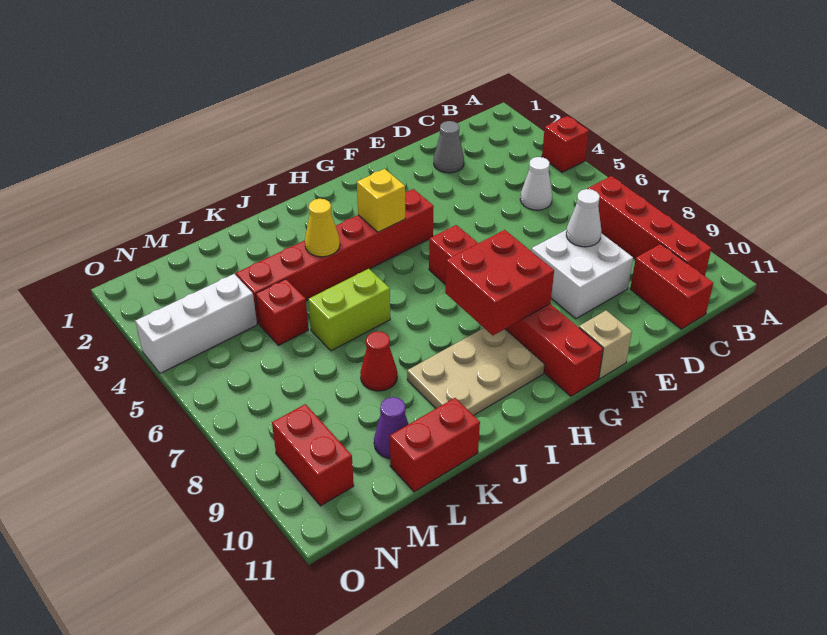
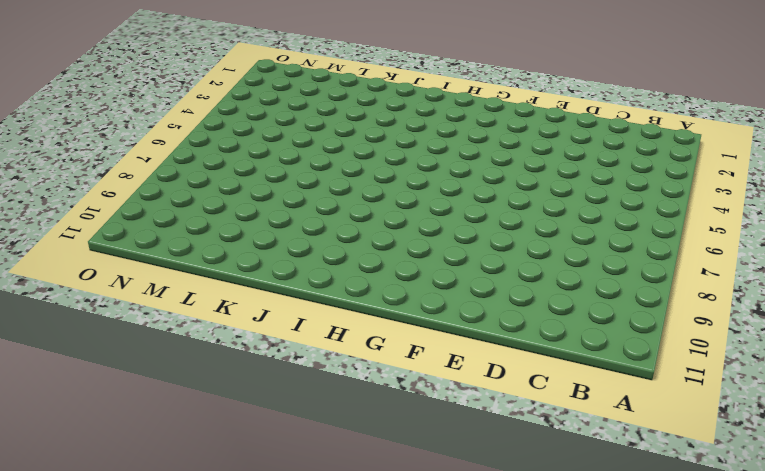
none -> red brick A4 level 1
none -> red brick B7:B10 level 1
none -> white cone C5 level 1

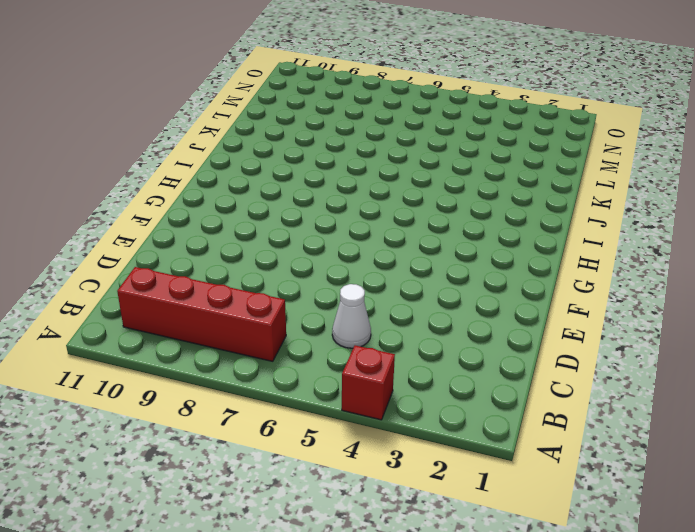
none -> red brick C10:C11 level 1
none -> grey cone D2 level 1
none -> white brick D8:E9 level 1

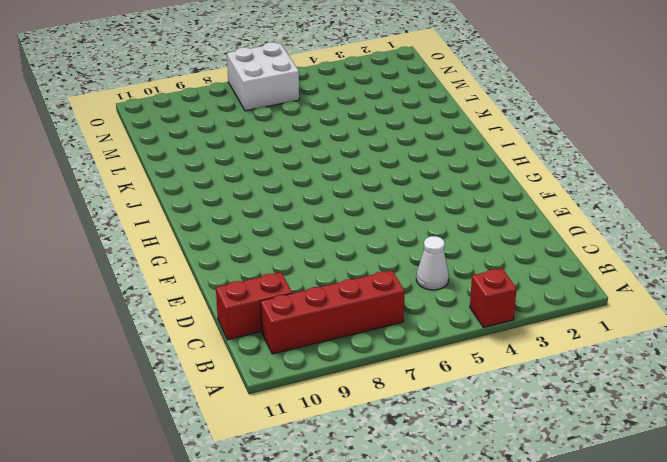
white brick N6:O7 level 1 -> white brick D8:E9 level 1
none -> grey cone D2 level 1
none -> tan brick F11 level 1
none -> red brick G4:L4 level 1

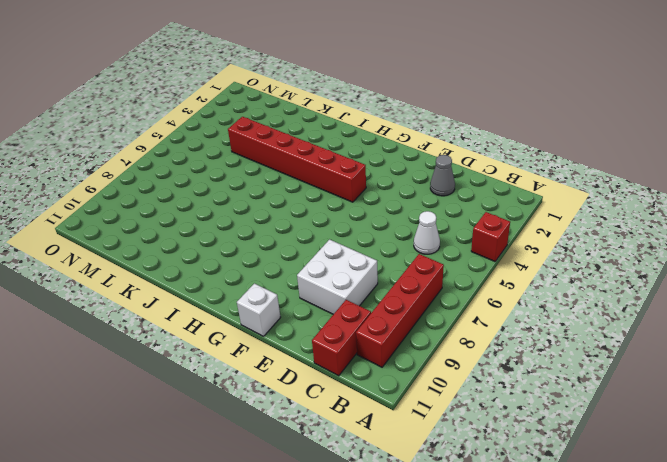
white brick F11 level 1 -> tan brick F11 level 1
none -> red brick G6:G11 level 1
none -> tan plate H9:J10 level 1
none -> lime brick J6:K6 level 1

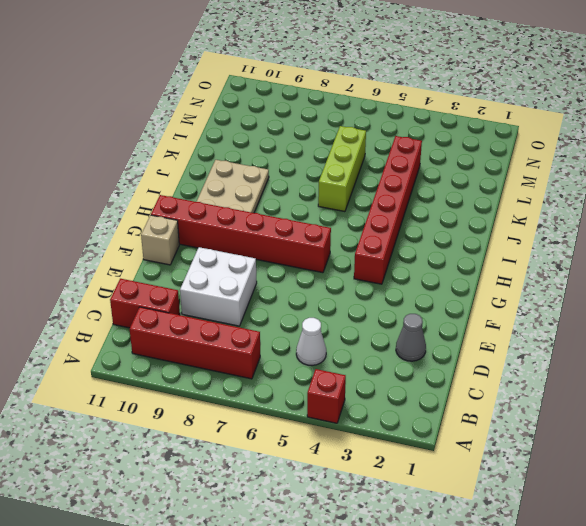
lime brick J6:L6 level 1 -> lime brick J6:K6 level 1
none -> red cone K8 level 1
none -> red brick K11:L11 level 1
none -> red brick L5 level 1

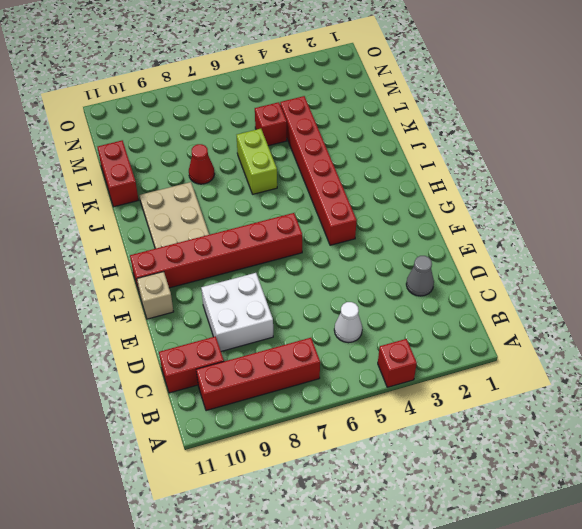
none -> purple cone L10 level 1
none -> white brick M4:O4 level 1
none -> red brick N9:N10 level 1

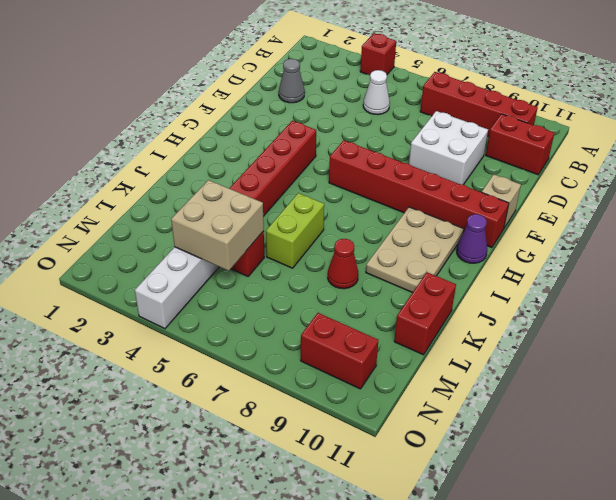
purple cone H11 level 1 -> purple cone L10 level 1
tan brick L4:M5 level 2 -> none
none -> white cone D8 level 2
none -> red brick G8:H9 level 2
none -> yellow brick H4 level 2

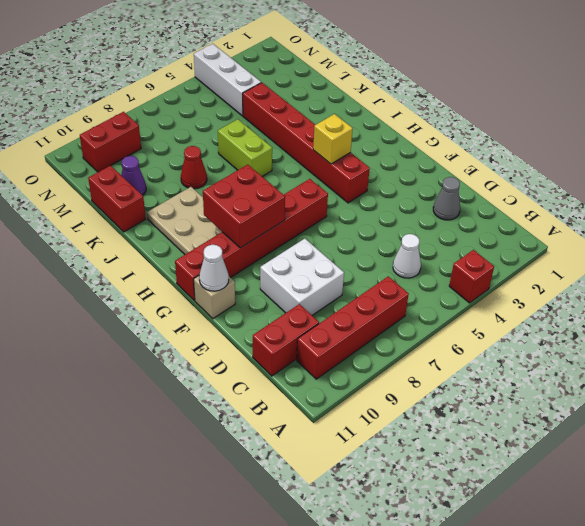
white cone F11 level 2 -> white cone D8 level 2
none -> red brick L5 level 1
none -> yellow cone J4 level 2

